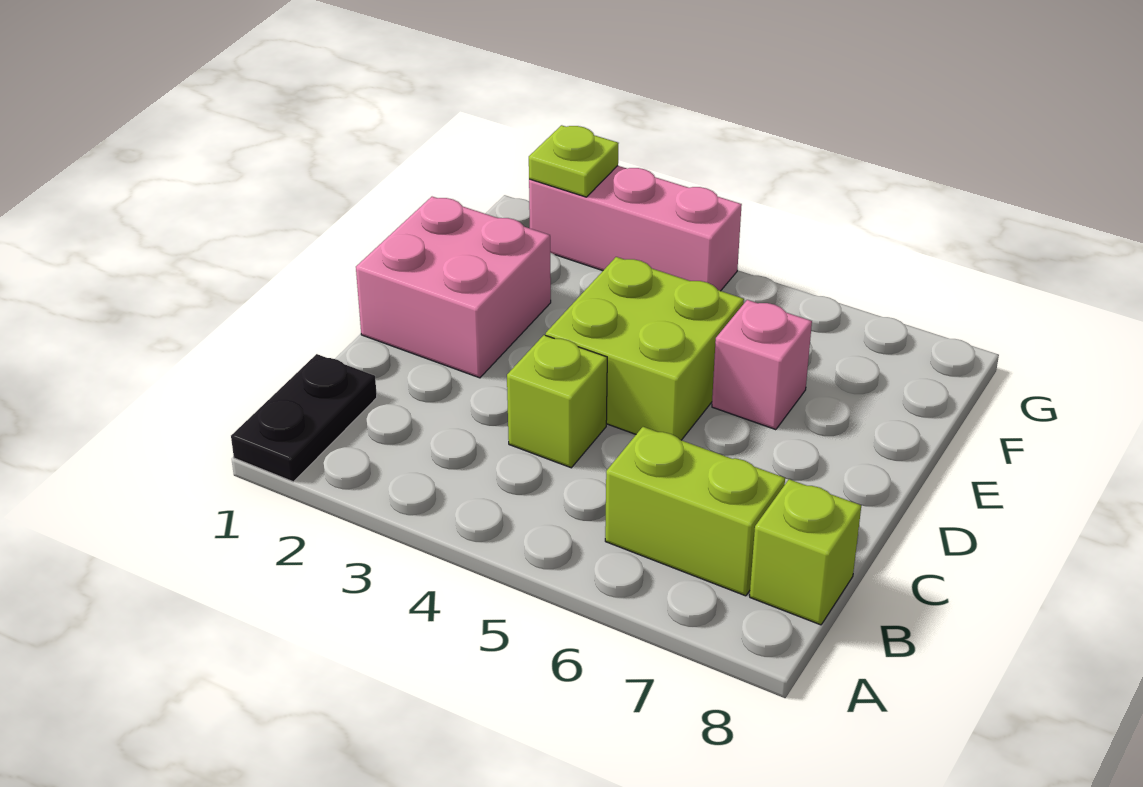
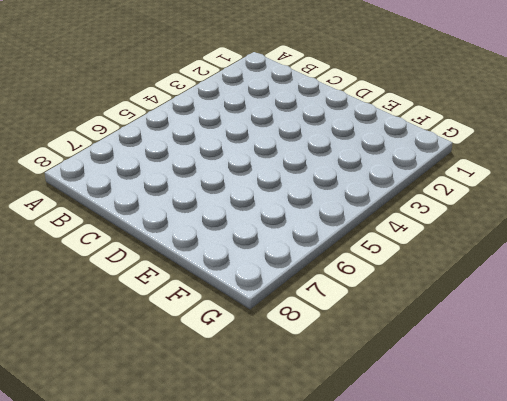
none -> black plate A1:B1 level 1
none -> lime brick B6:B7 level 1

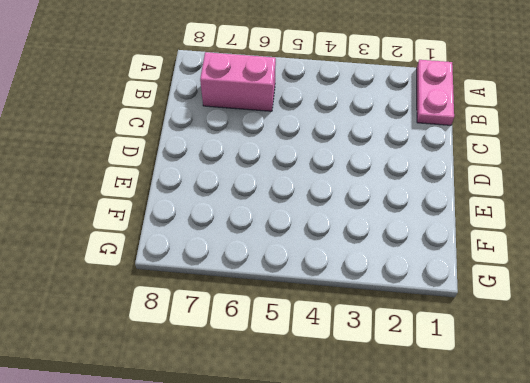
pink plate A1:B1 level 1 -> black plate A1:B1 level 1
pink brick B6:B7 level 1 -> lime brick B6:B7 level 1
none -> lime brick B8 level 1
none -> lime brick C4 level 1

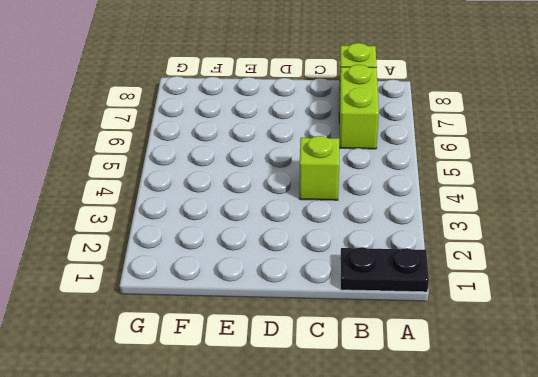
none -> pink brick D1:E2 level 1
none -> lime brick D4:E5 level 1

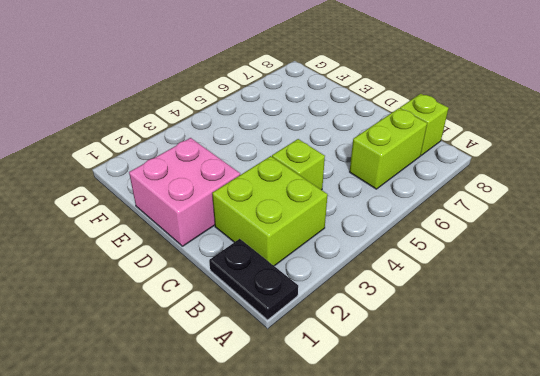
lime brick B2:C3 level 1 -> lime brick D4:E5 level 1
none -> pink brick E6 level 1
none -> pink brick G2:G4 level 1

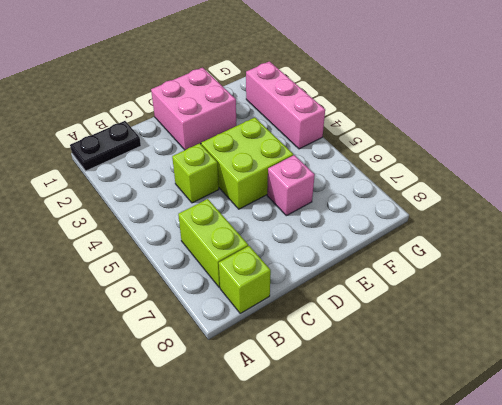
none -> lime plate G2 level 2

